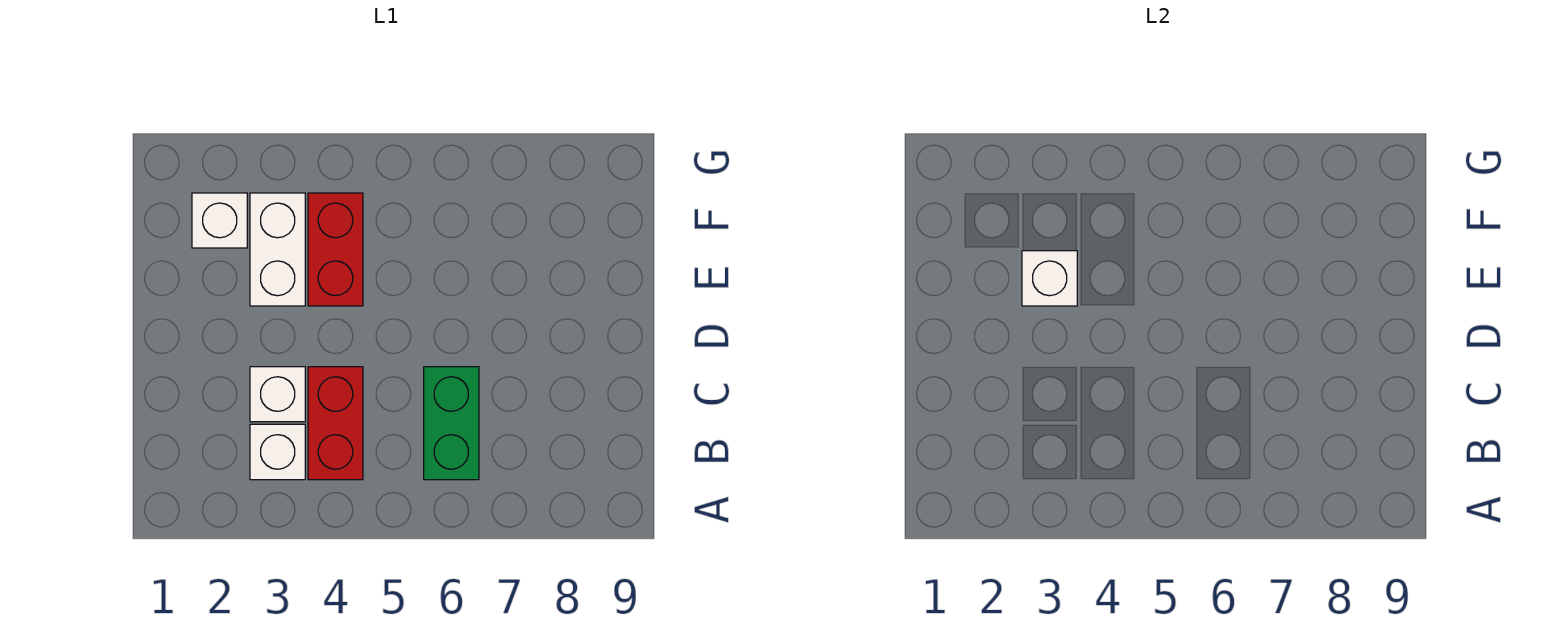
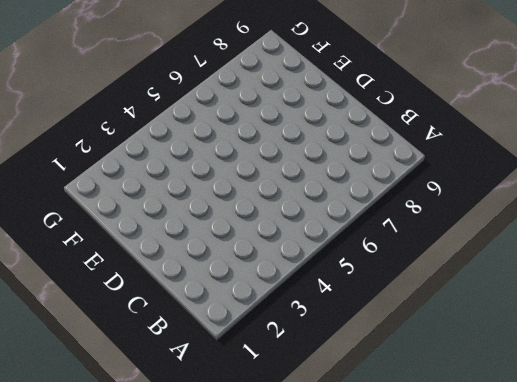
none -> white brick B3 level 1
none -> red brick B4:C4 level 1

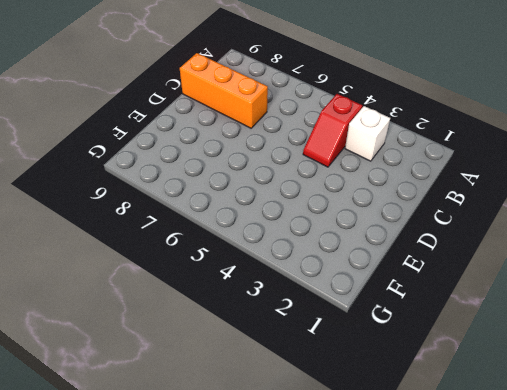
red slope B4:C4 level 1 top B -> red brick B4:C4 level 1
orange brick C7:C9 level 1 -> none
none -> green brick B6:C6 level 1
none -> white brick C3 level 1

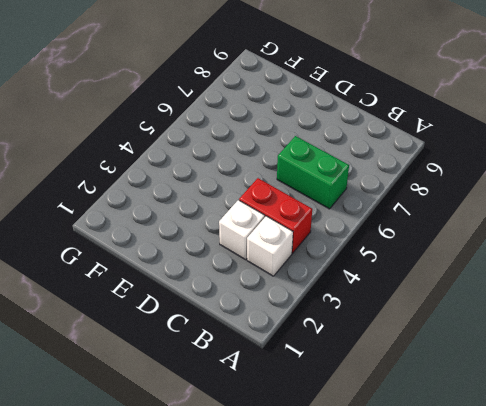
none -> white brick E3:F3 level 1
none -> red brick E4:F4 level 1

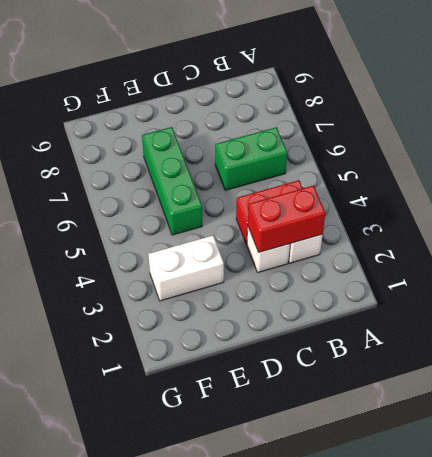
red brick B3:C3 level 2 -> red brick E4:F4 level 1
green brick E5:E7 level 1 -> none
none -> white brick F2 level 1
none -> white brick E3 level 2

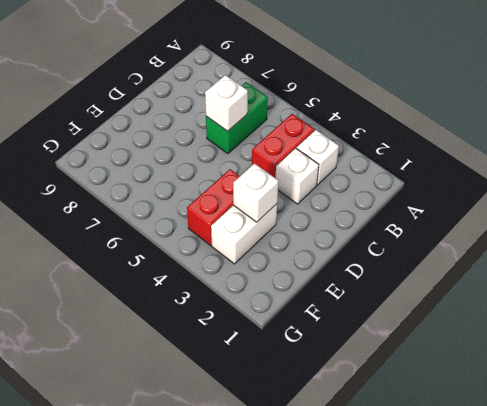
white brick C6 level 2 -> white brick F2 level 1

